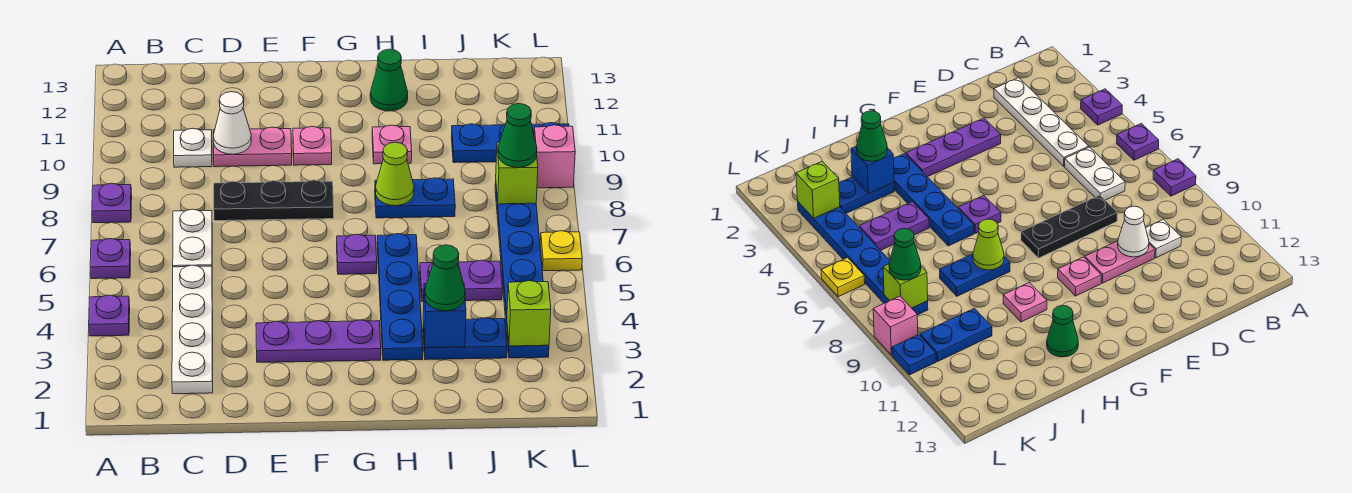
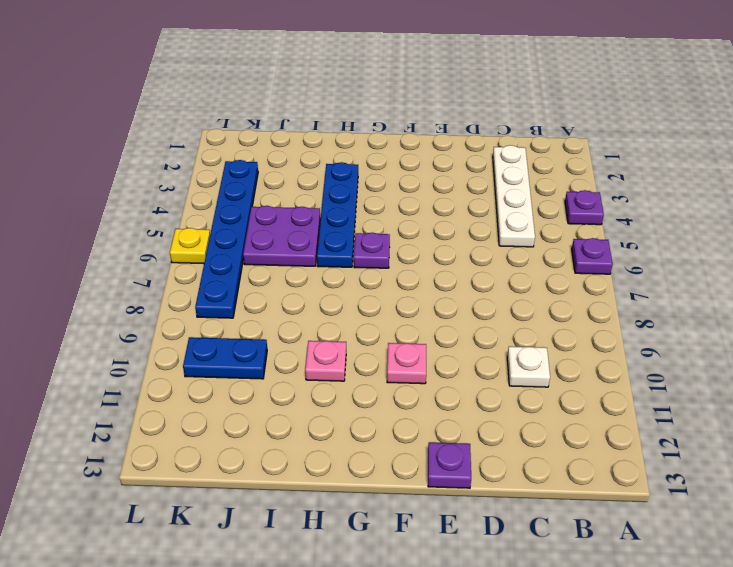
purple plate E13 level 1 -> purple plate A8 level 1
purple plate I5:J6 level 1 -> purple plate I5:J5 level 1
none -> white plate C6:C7 level 1
none -> black plate D8:F8 level 1
none -> pink plate D10:E10 level 1

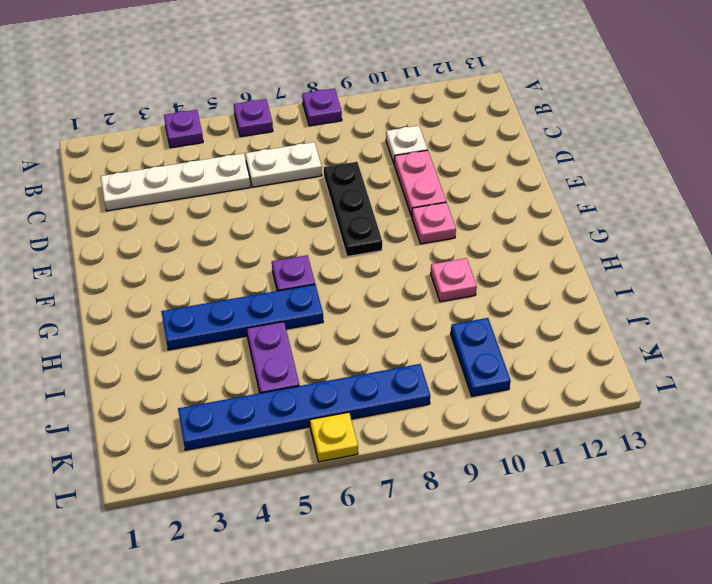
none -> purple plate E3:G3 level 1
none -> blue plate H8:I8 level 1
none -> green cone H12 level 1

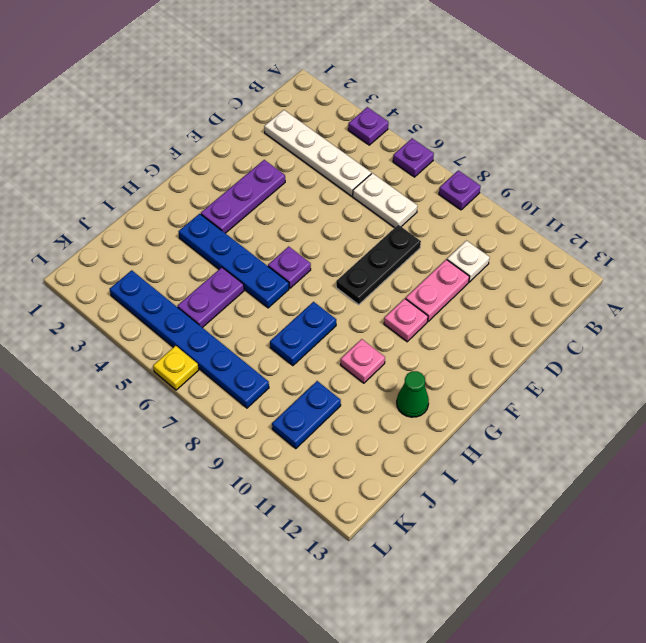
none -> blue plate I3:J3 level 1
none -> pink brick L9 level 1
none -> blue plate L10 level 1

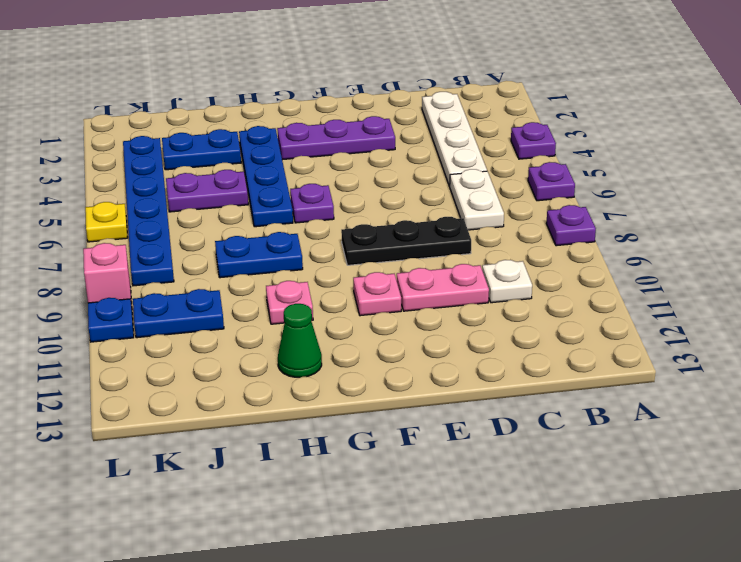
none -> white cone D10 level 2
none -> lime cone H8 level 2
none -> blue brick I3 level 2

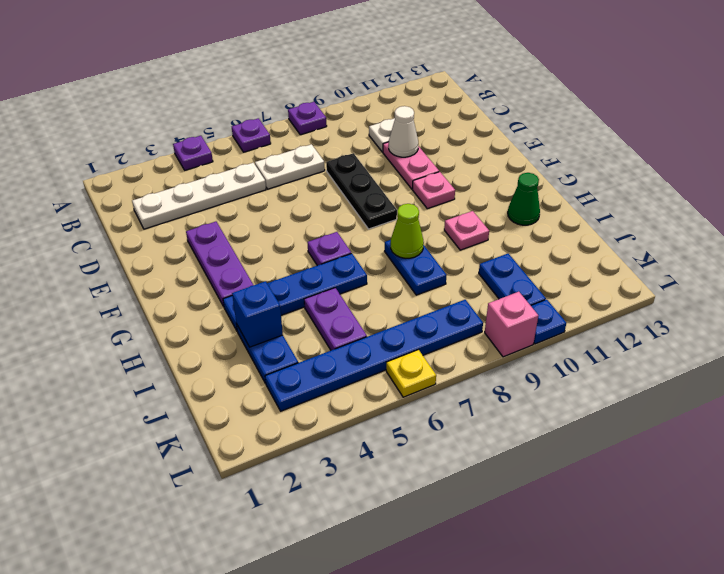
none -> lime brick K3 level 2
none -> lime brick K8 level 2
none -> green cone I3 level 3

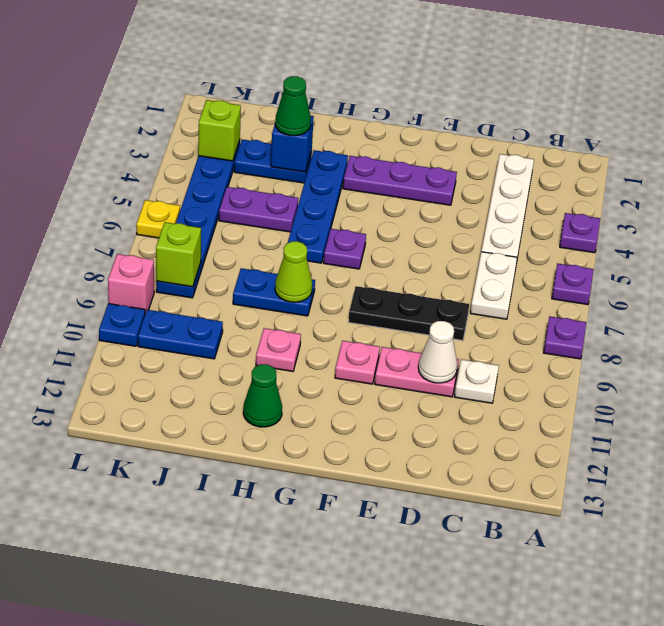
none -> green cone K8 level 3

